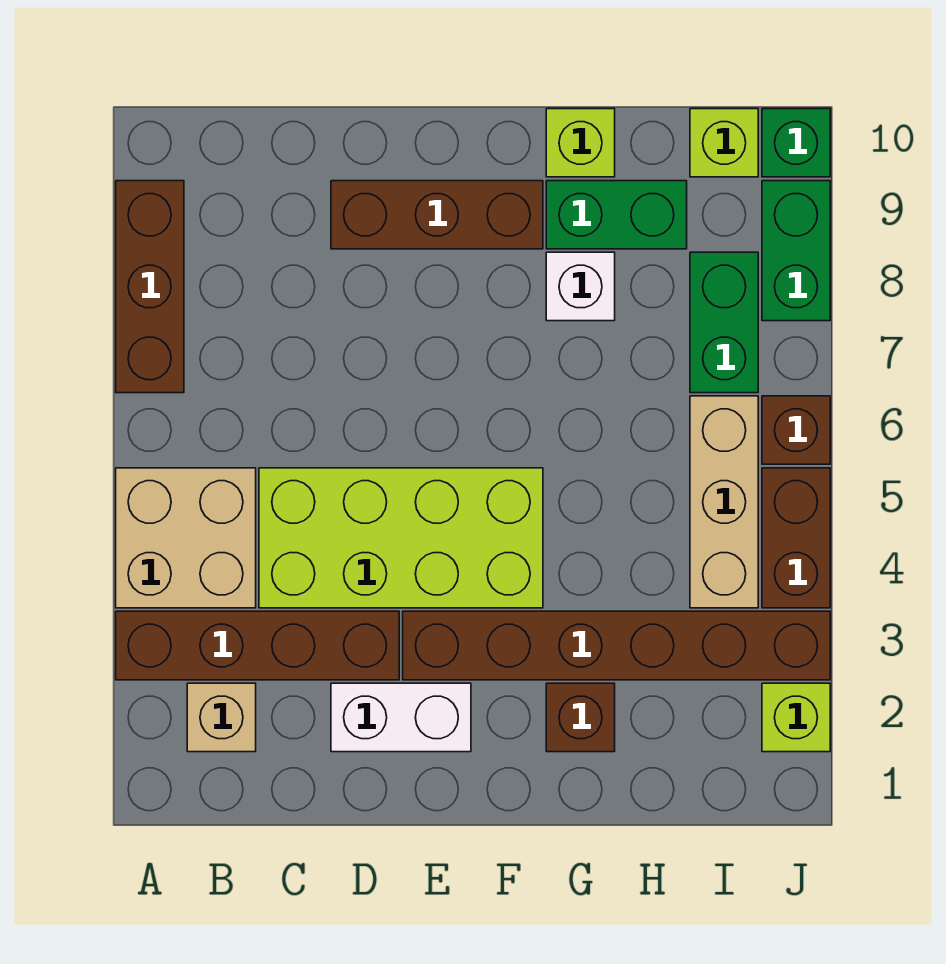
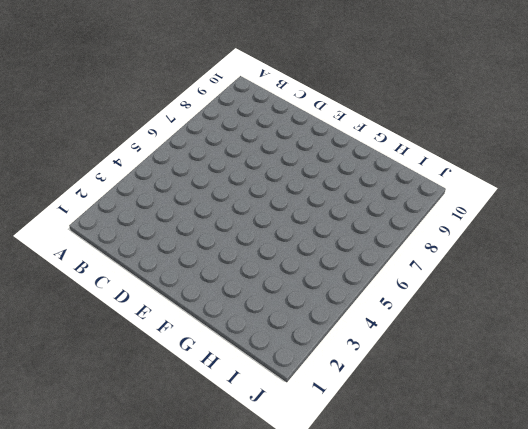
none -> brown brick A3:D3 level 1
none -> tan brick A4:B5 level 1
none -> brown brick A7:A9 level 1

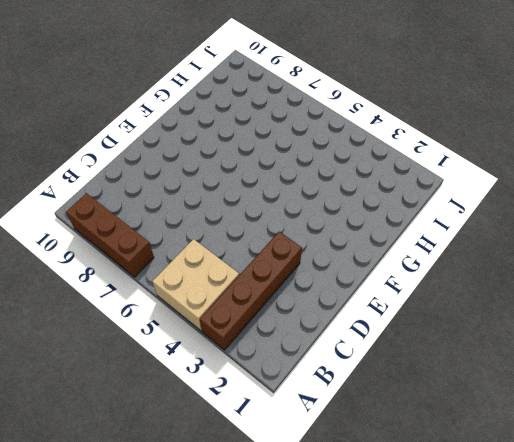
none -> tan brick B2 level 1
none -> lime brick C4:F5 level 1
none -> white brick D2:E2 level 1

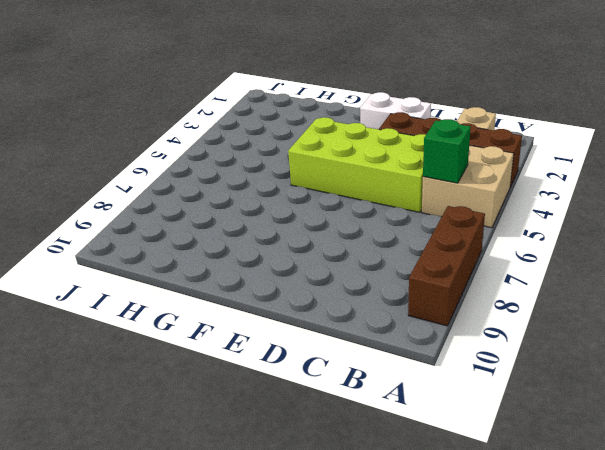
green brick B5 level 2 -> green brick J10 level 1
none -> brown brick D9:F9 level 1
none -> brown brick E3:J3 level 1
none -> brown brick G2 level 1

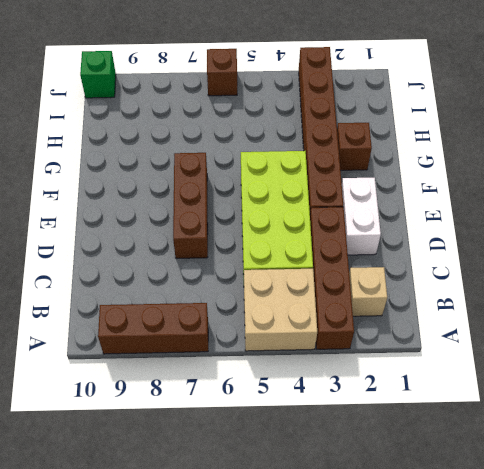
brown brick D7:F7 level 1 -> brown brick D9:F9 level 1
none -> white brick G8 level 1
none -> green brick G9:H9 level 1
none -> lime brick G10 level 1

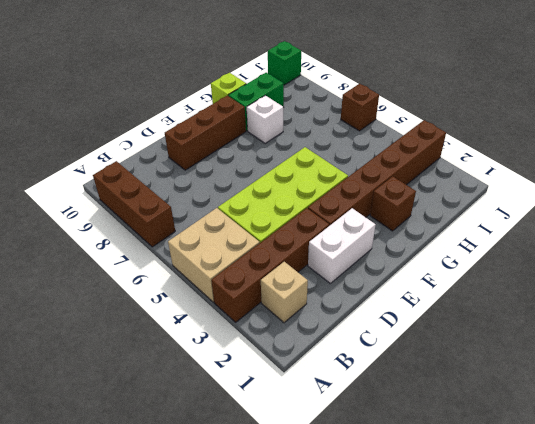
none -> tan brick I4:I6 level 1
none -> green brick I7:I8 level 1
none -> lime brick I10 level 1

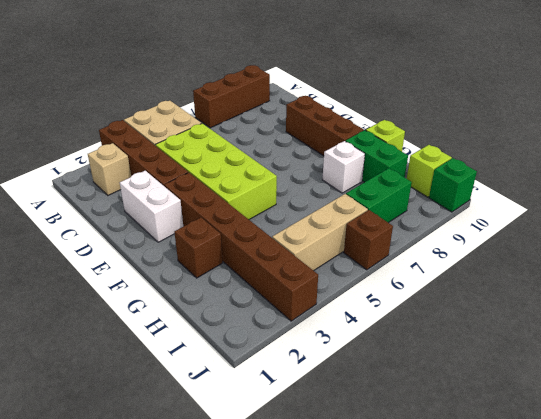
none -> lime brick J2 level 1
none -> brown brick J4:J5 level 1
none -> green brick J8:J9 level 1

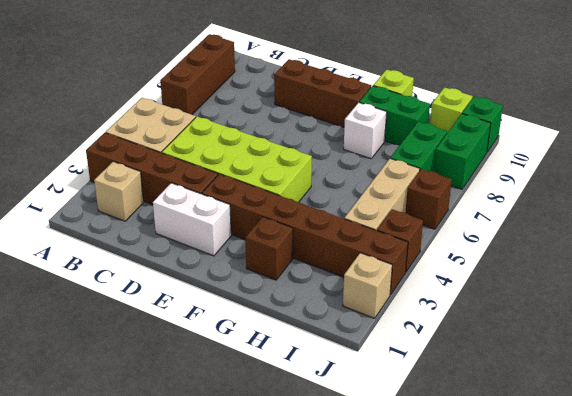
tan brick J2 level 1 -> lime brick J2 level 1
brown brick J4 level 1 -> brown brick J4:J5 level 1

